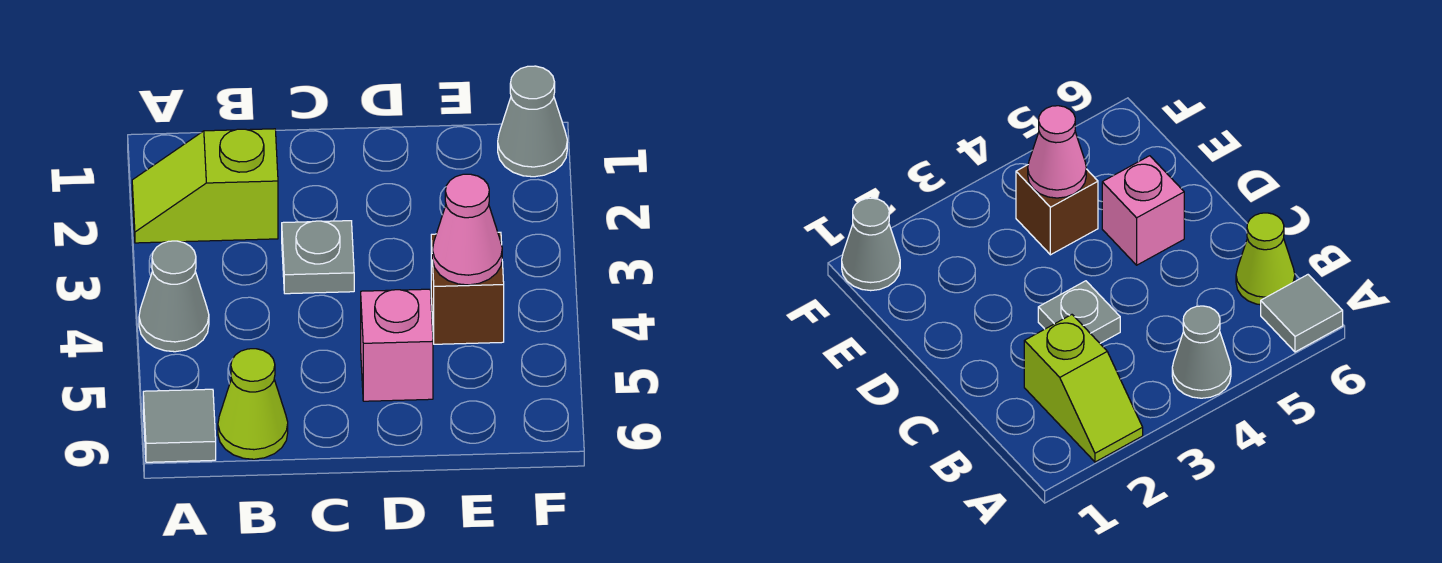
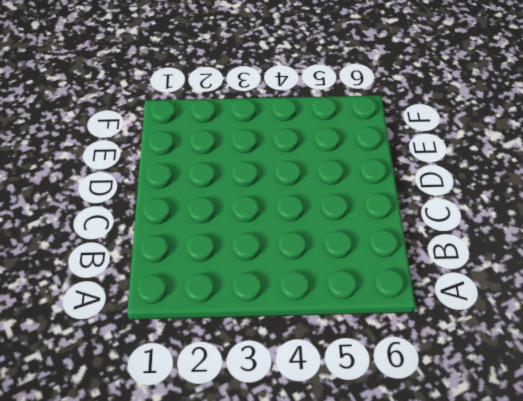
none -> lime slope A2:B2 level 1 top B
none -> grey cone A4 level 1

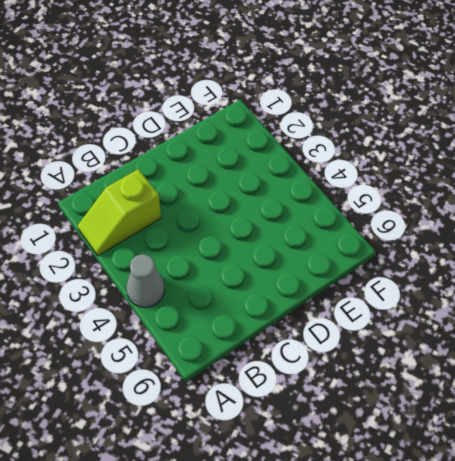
none -> grey tile A6 level 1
none -> lime cone B6 level 1

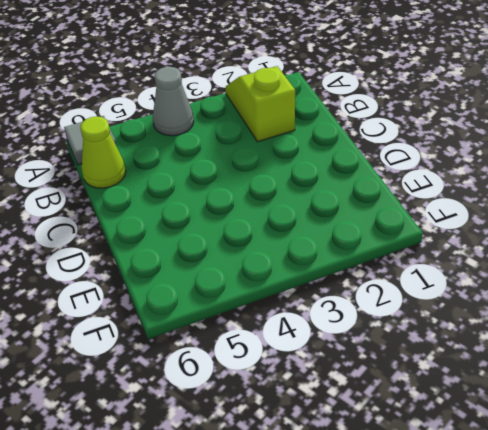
none -> grey plate C3 level 1
none -> pink brick D5 level 1

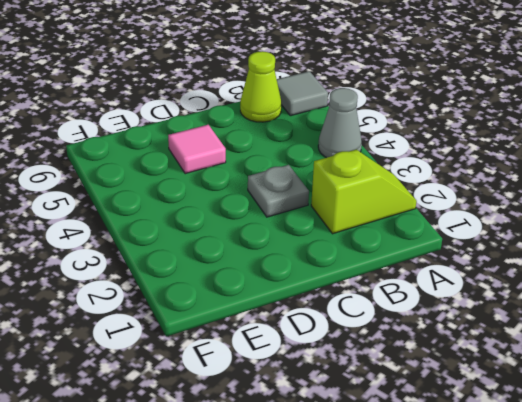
pink tile D5 level 1 -> pink brick D5 level 1
none -> brown brick E4 level 1
none -> grey cone F1 level 1

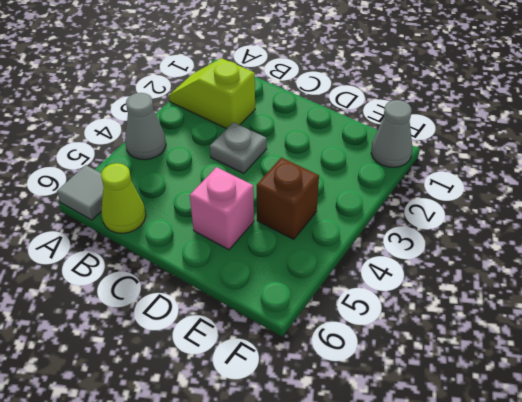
none -> pink cone E4 level 2

